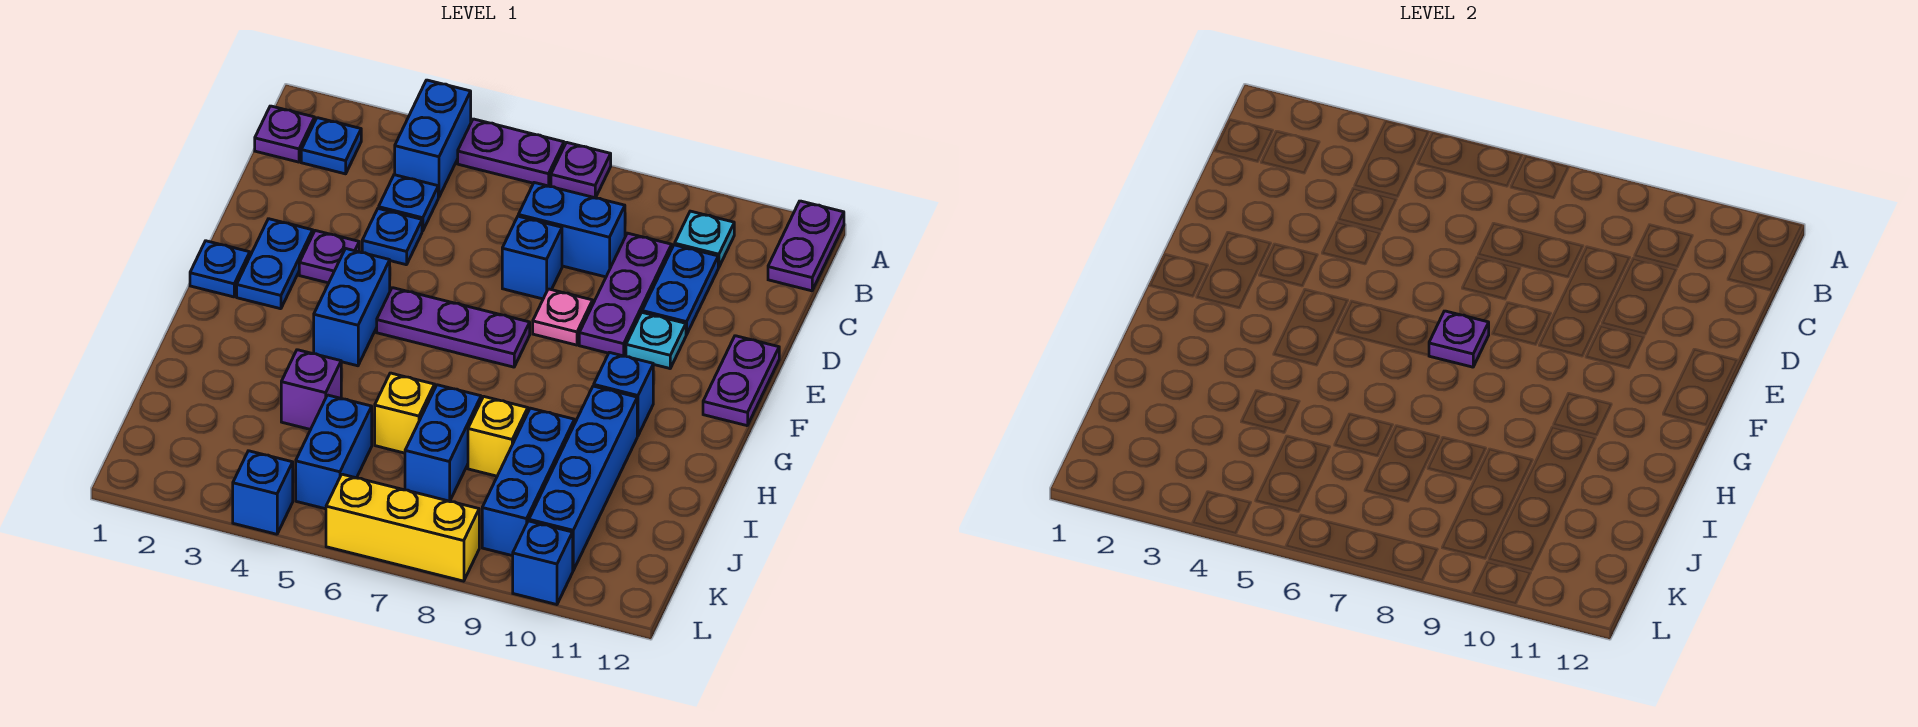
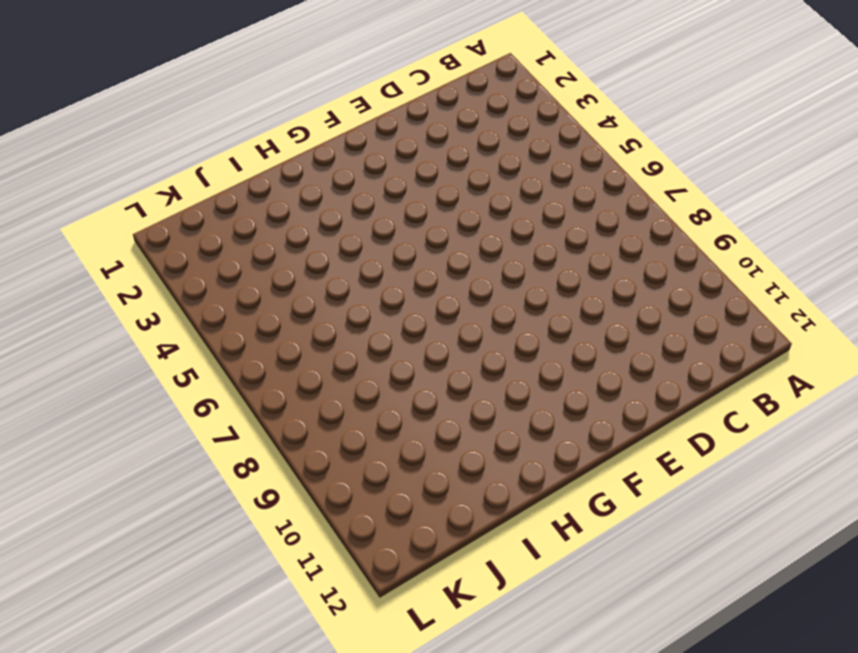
none -> blue brick A4:B4 level 1
none -> purple plate A5:A6 level 1
none -> purple plate A7 level 1
none -> purple plate A12:B12 level 1

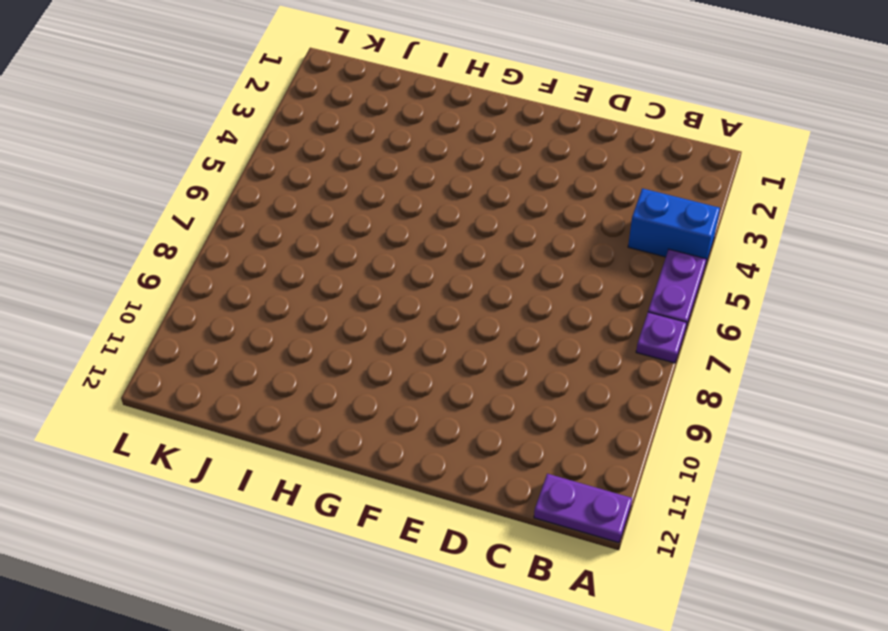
none -> purple plate B1 level 1
none -> blue plate B2 level 1
none -> cyan plate B10 level 1
none -> blue plate C4 level 1

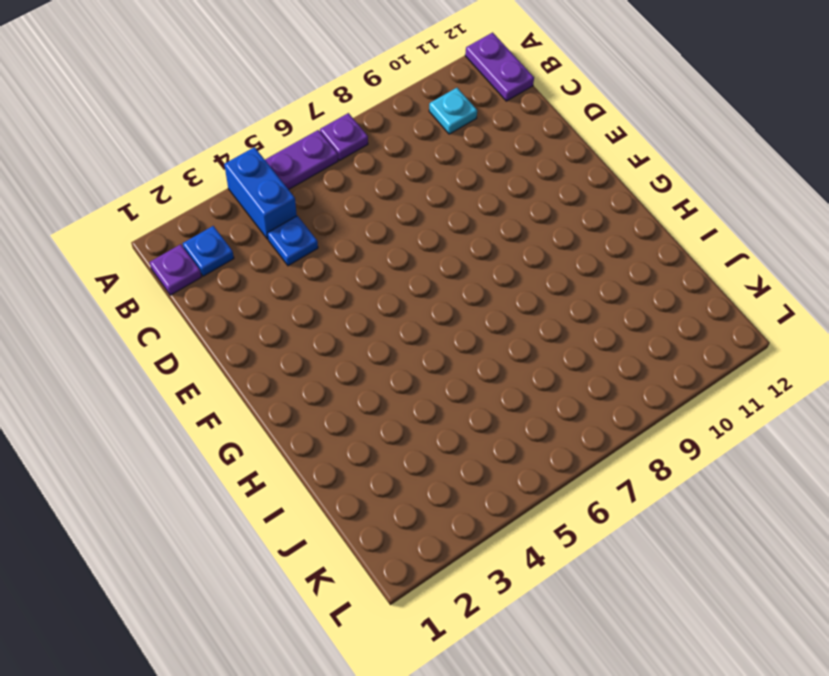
none -> blue brick C7:C8 level 1
none -> purple plate C9:E9 level 1
none -> blue plate C10:D10 level 1
none -> blue plate D4 level 1

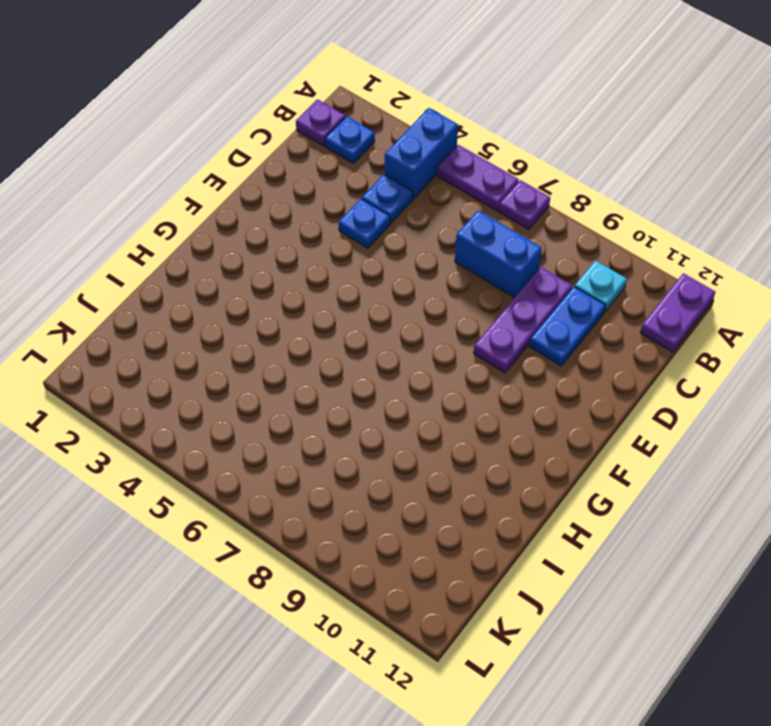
none -> blue brick D7 level 1
none -> blue plate E2:F2 level 1
none -> purple plate E3 level 1
none -> pink plate E8 level 1

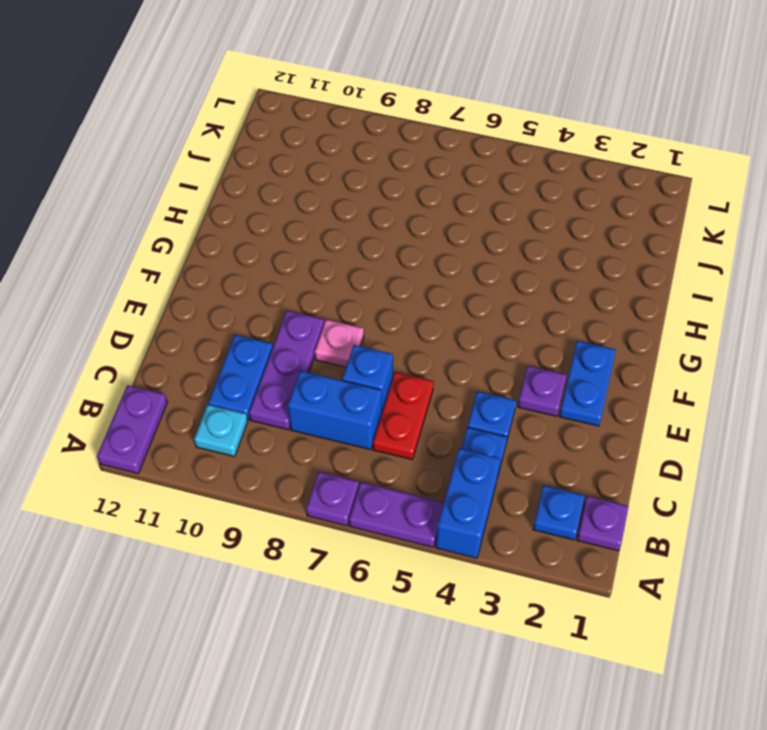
red plate C6:D6 level 1 -> none
none -> cyan plate E10 level 1
none -> purple plate E12:F12 level 1
none -> blue plate F1 level 1
none -> blue brick F4:G4 level 1

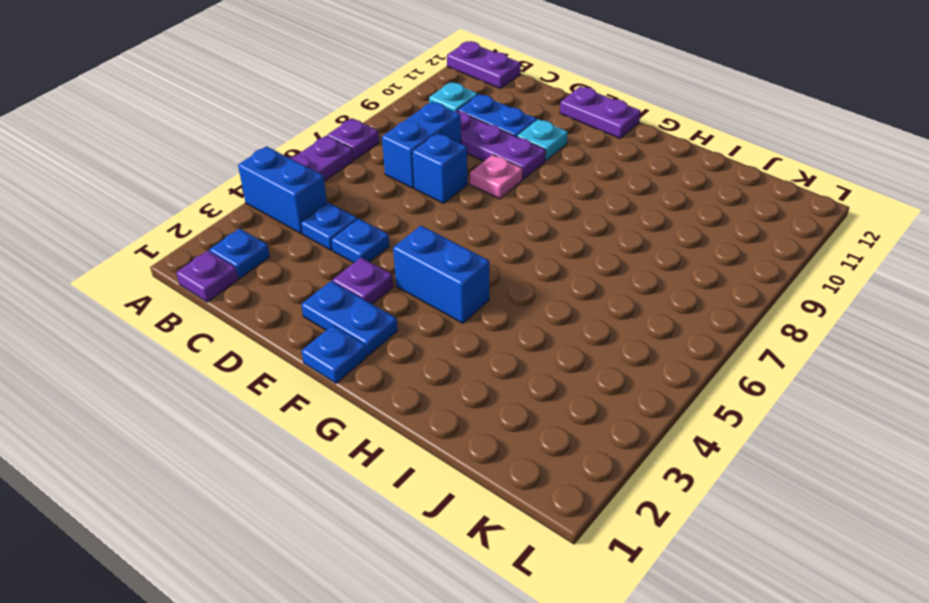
none -> purple plate F5:F7 level 1
none -> blue brick G10 level 1
none -> blue brick H10:K10 level 1
none -> purple brick I4 level 1

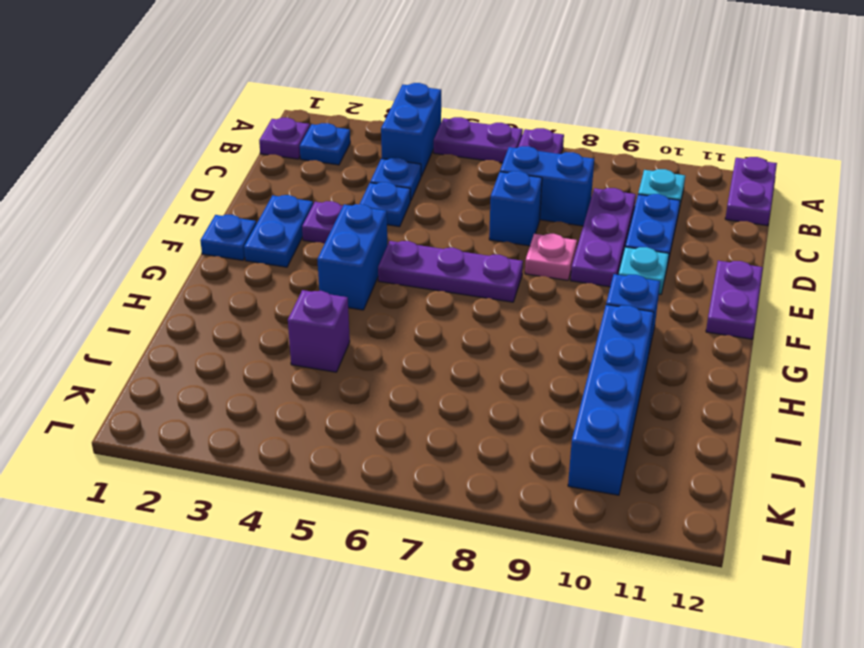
none -> yellow brick I6 level 1
none -> blue brick I7:J7 level 1
none -> yellow brick I8 level 1
none -> blue brick I9:K9 level 1

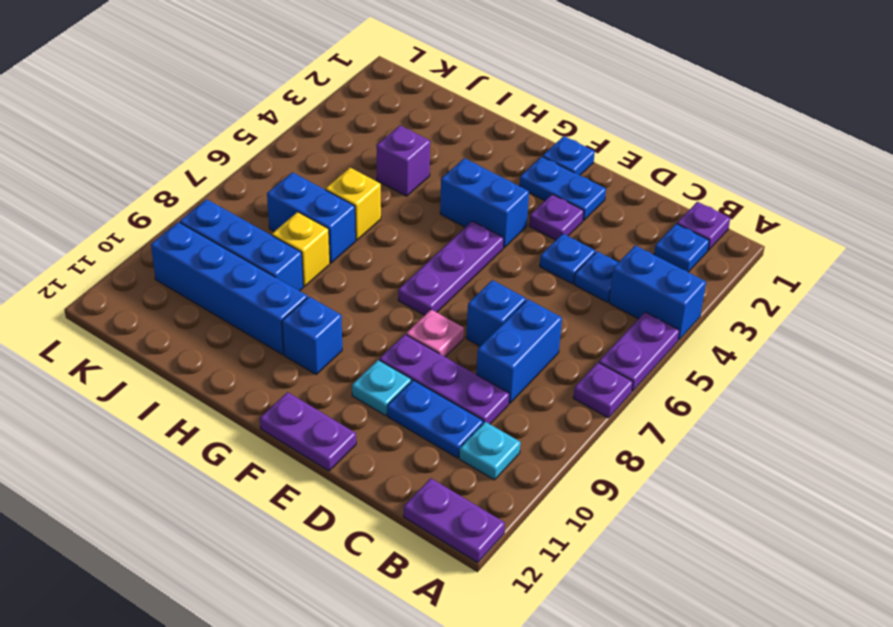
none -> blue brick J5:K5 level 1
none -> blue brick L4 level 1
none -> yellow brick L6:L8 level 1
none -> blue brick L10 level 1

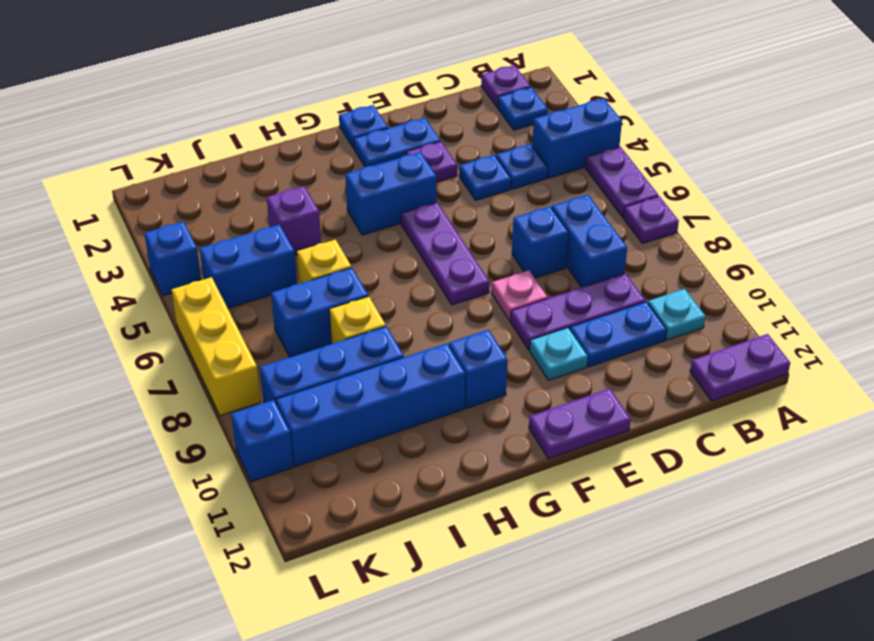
none -> purple plate F7 level 2

